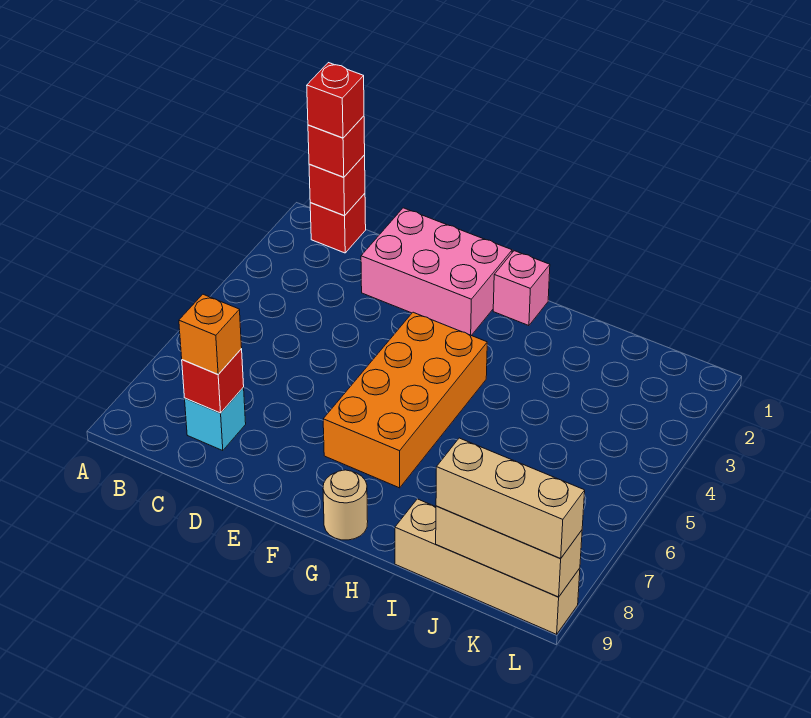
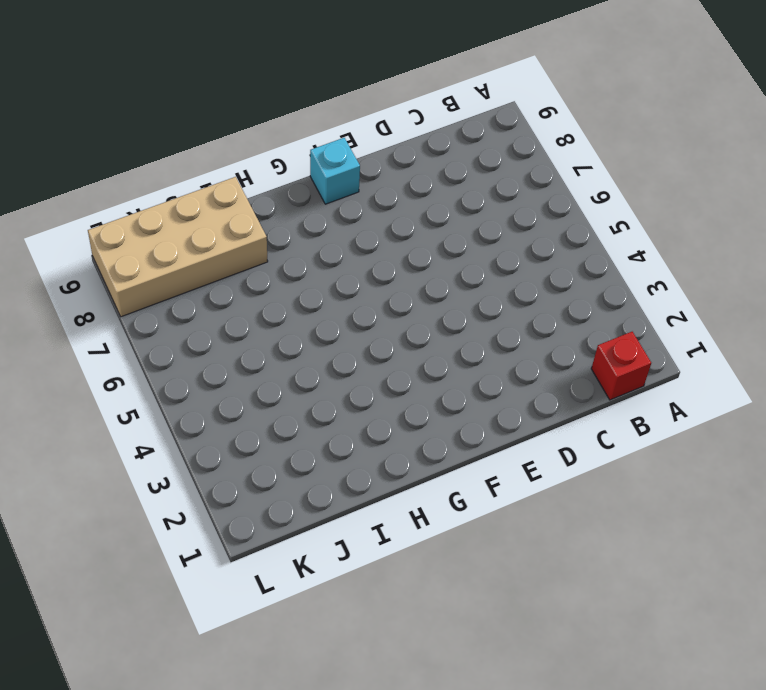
cyan brick F9 level 1 -> cyan brick C8 level 1
tan brick I8:L9 level 1 -> tan brick I9:L9 level 1
none -> pink brick D1:F2 level 1
none -> orange brick F4:G7 level 1
none -> pink brick G1 level 1

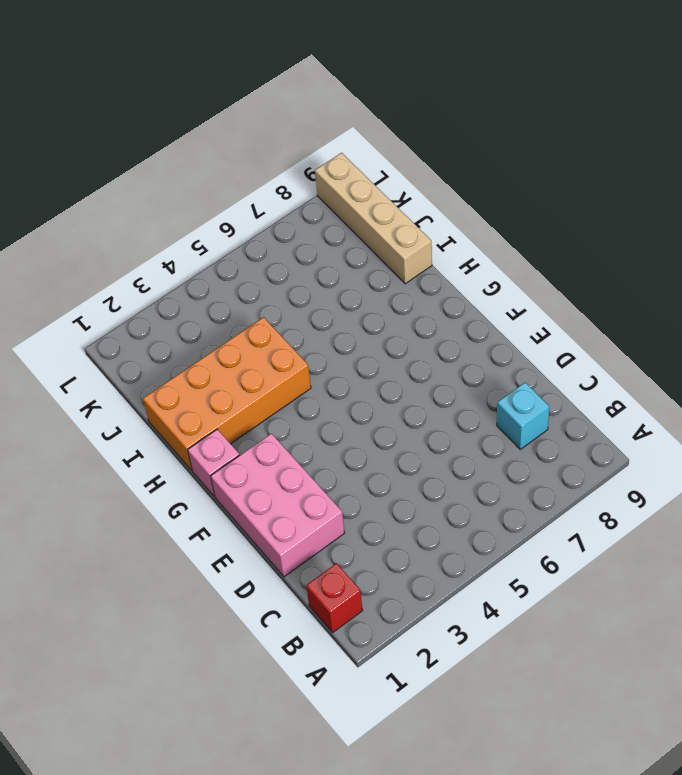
orange brick H1:I4 level 1 -> orange brick F4:G7 level 1
none -> tan round brick G9 level 1
none -> red brick B1 level 2
none -> red brick C8 level 2

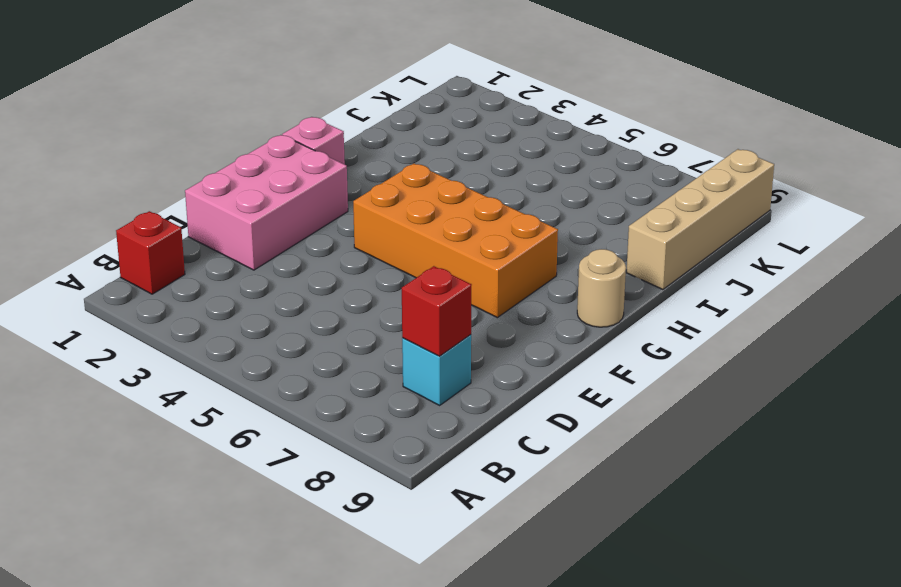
none -> red brick B1 level 2
none -> tan brick J9:L9 level 2
none -> red brick B1 level 3

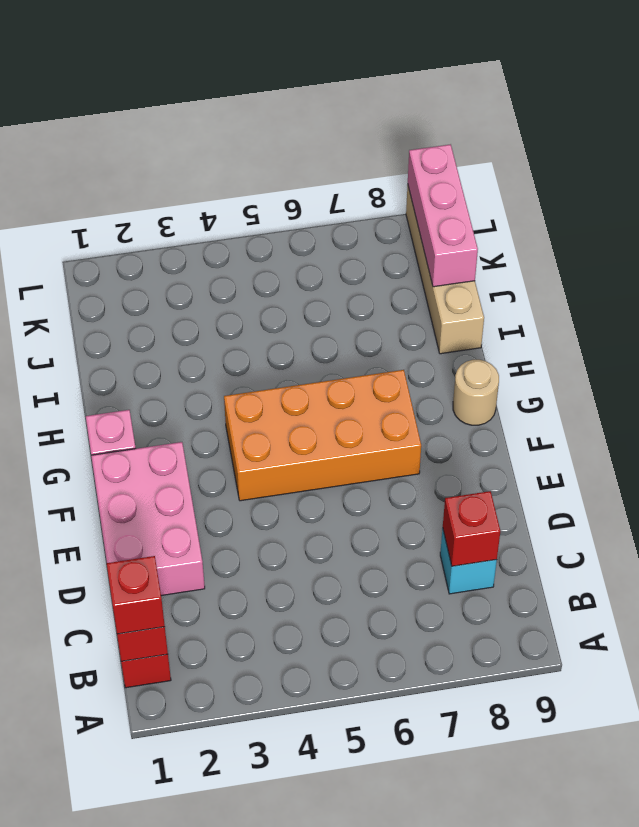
pink brick J9:L9 level 2 -> tan brick J9:L9 level 2
none -> orange brick C8 level 3
none -> tan brick J9:L9 level 3
none -> red brick B1 level 4

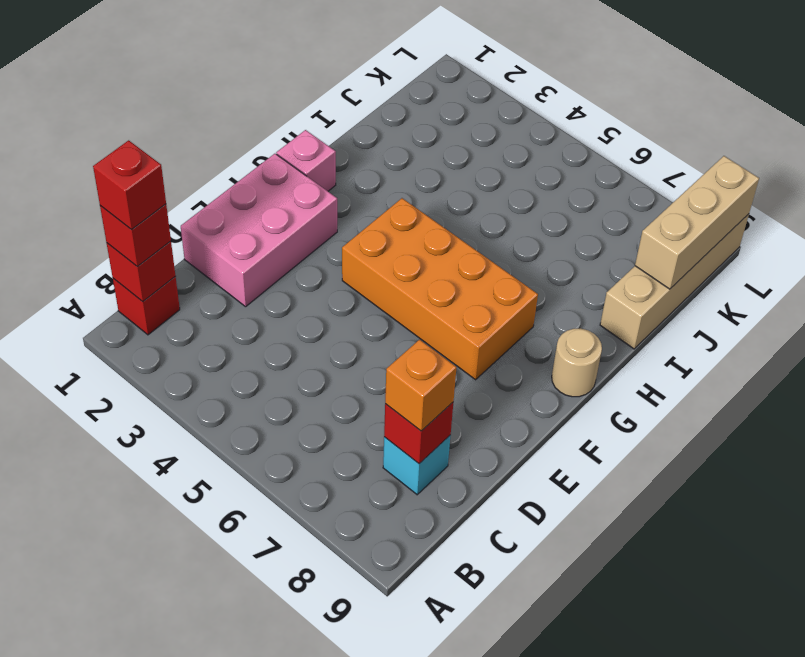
none -> tan brick J9:L9 level 3

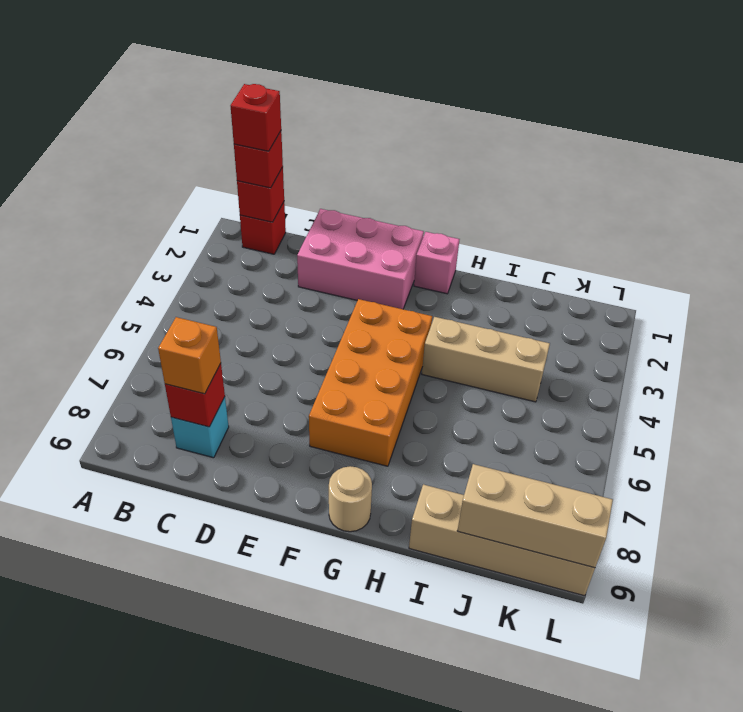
tan brick H4:J4 level 1 -> tan brick J9:L9 level 3

